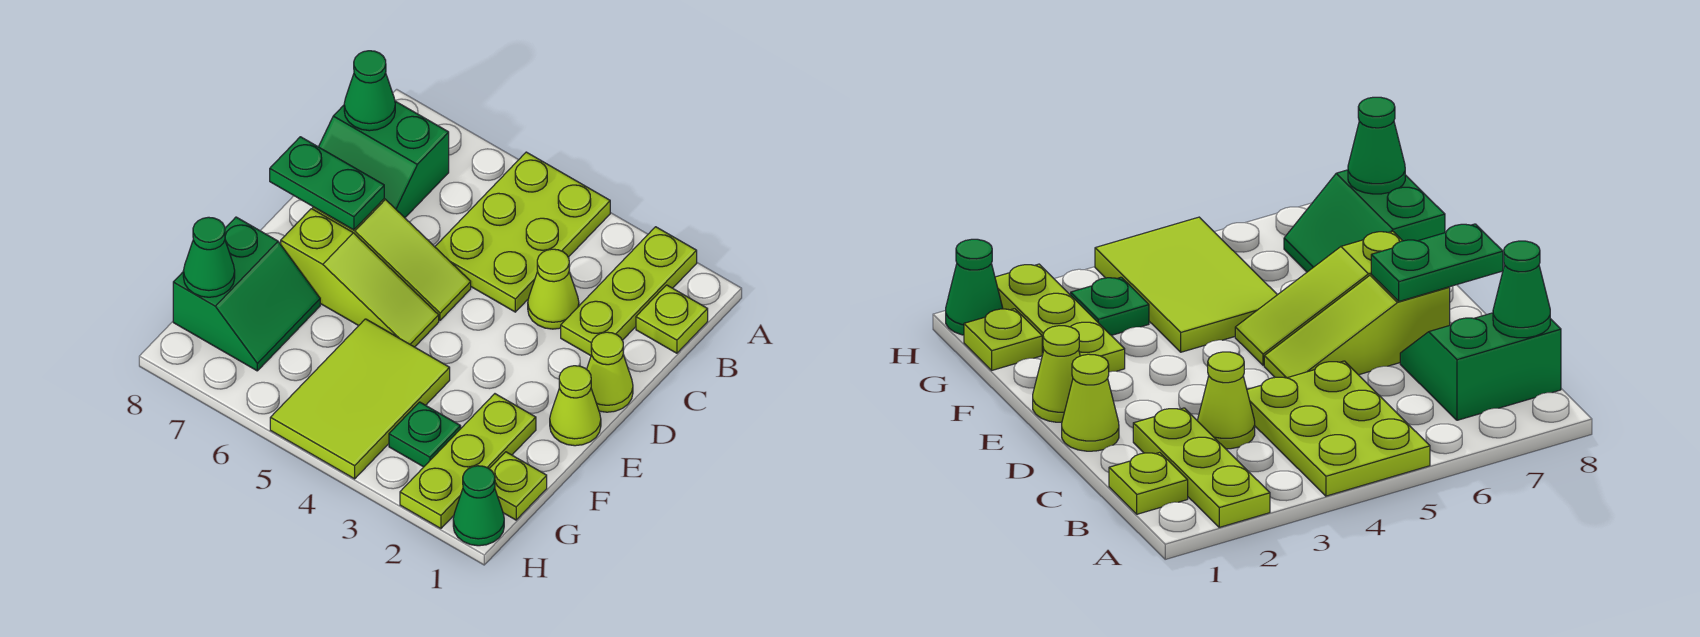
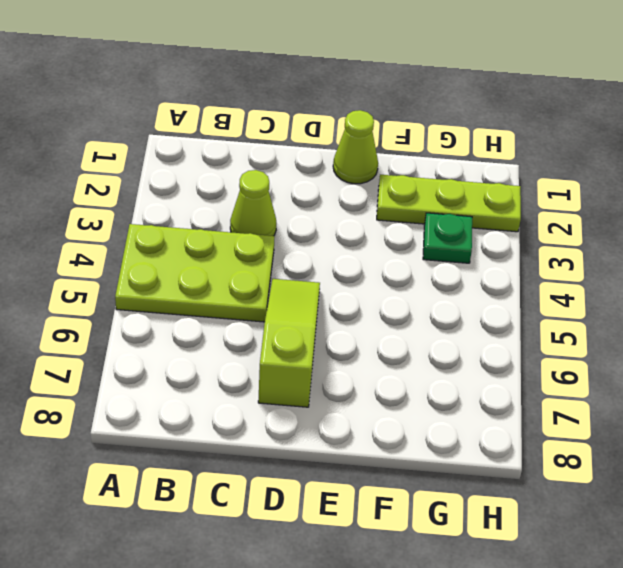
none -> lime plate A2:C2 level 1
none -> lime plate B1 level 1
none -> green slope B7:C8 level 1 top B

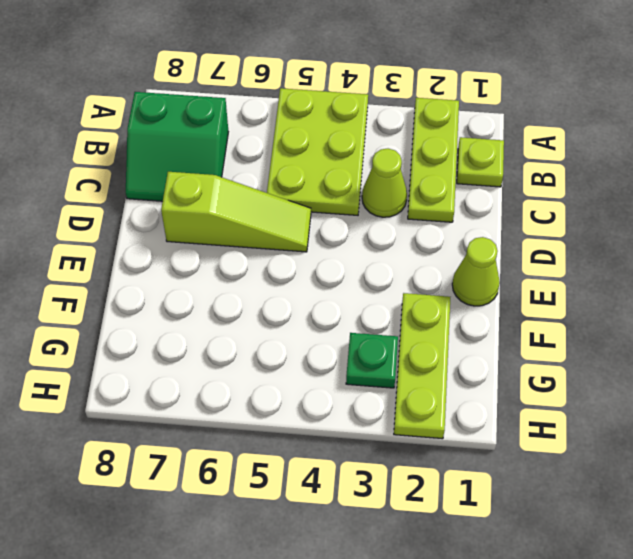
none -> lime cone D1 level 1
none -> lime slope E5:E7 level 1 top 7
none -> lime tile F4:H5 level 1

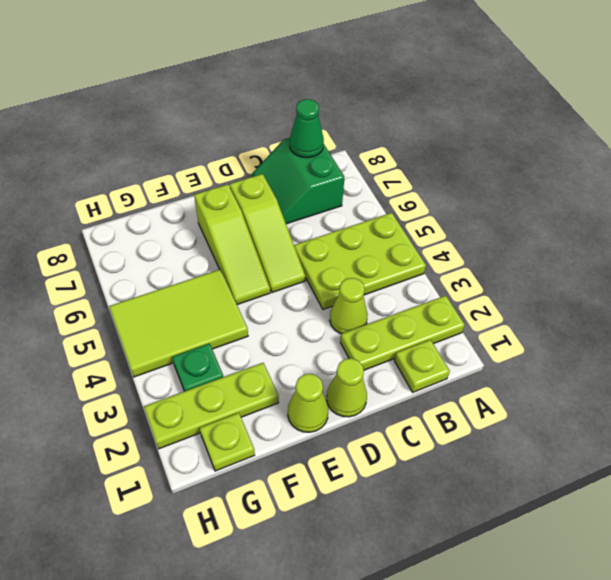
none -> green slope F7:G8 level 1 top 8
none -> green cone H1 level 1
none -> green plate D7:D8 level 2

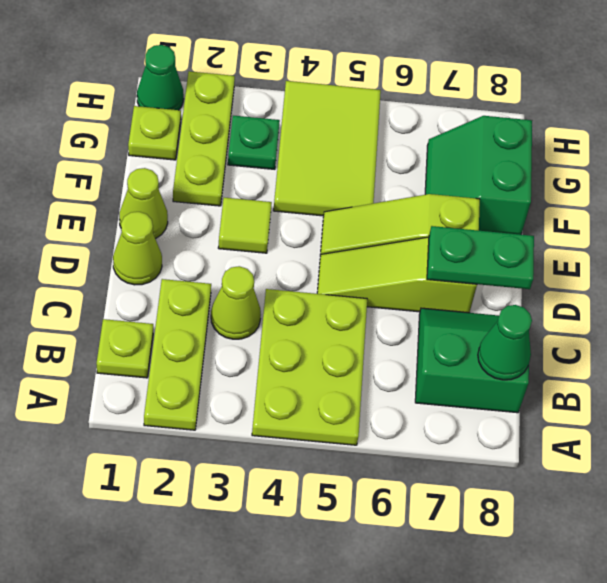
lime tile E3 level 1 -> none
none -> green cone G8 level 2

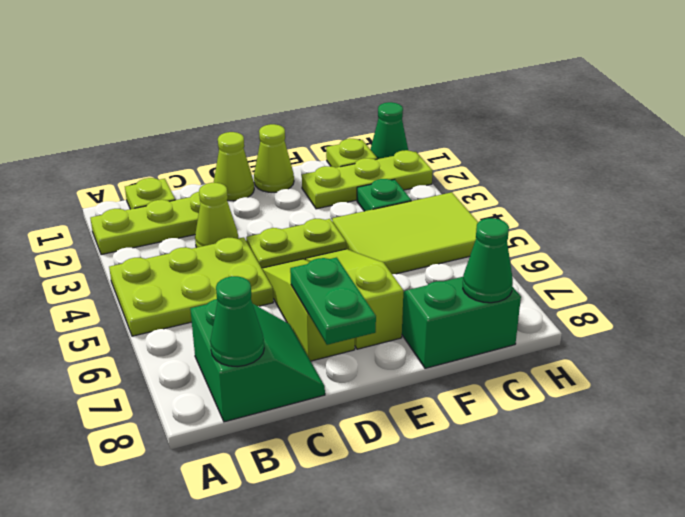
lime plate D4:E4 level 1 -> none

